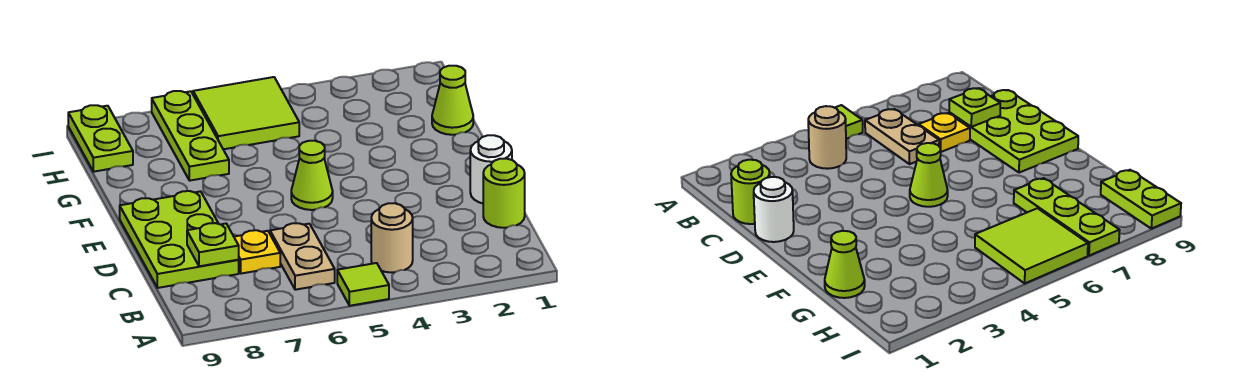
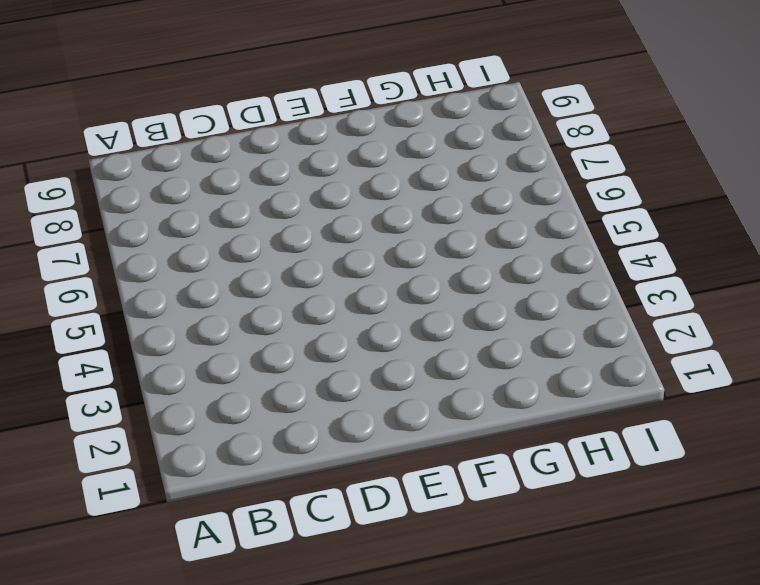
none -> lime tile A5 level 1
none -> tan round brick B4 level 1
none -> tan plate B6:C6 level 1

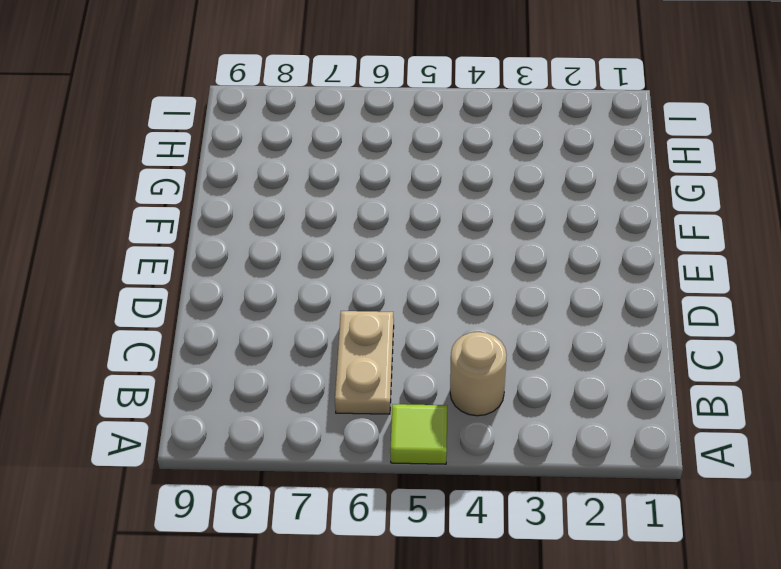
none -> lime round brick C1 level 1
none -> yellow plate C7 level 1
none -> lime plate C8:E9 level 1

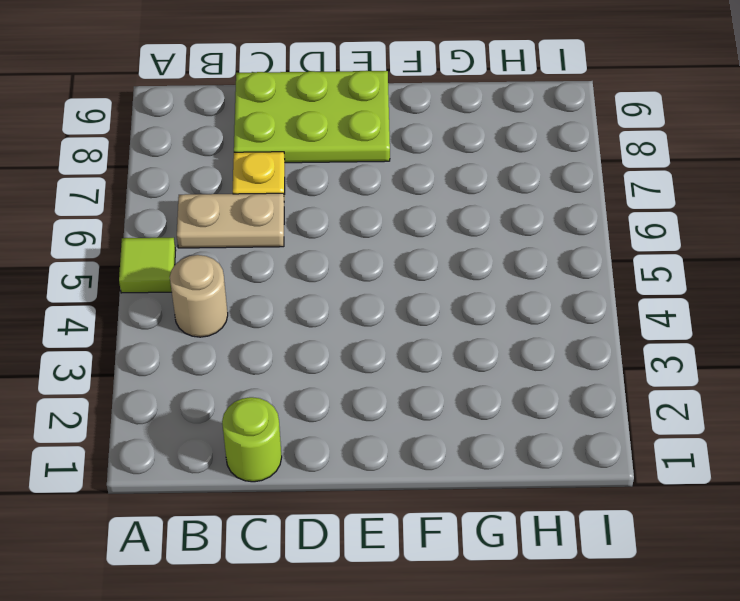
none -> white round brick D1 level 1
none -> lime cone E5 level 1
none -> lime cone G1 level 1

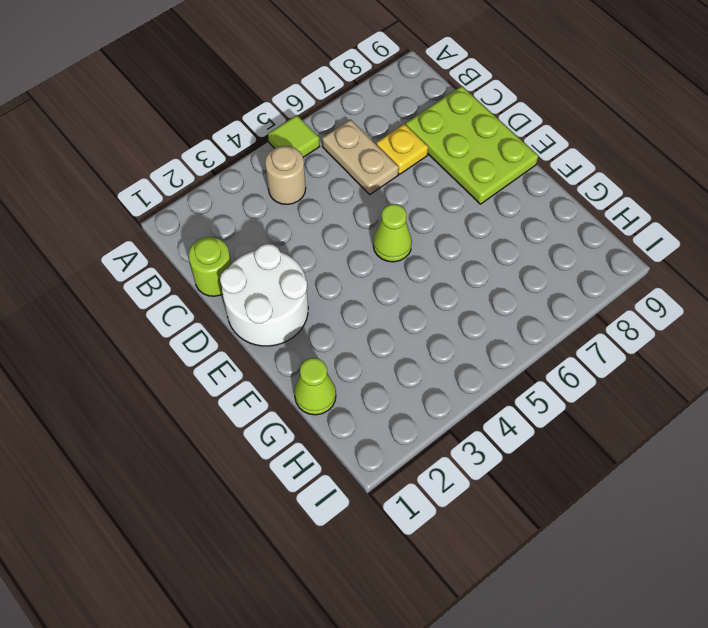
white round brick D1:E2 level 1 -> white round brick D1 level 1
none -> lime plate G7:I7 level 1
none -> lime tile H5:I6 level 1
none -> lime plate H9:I9 level 1

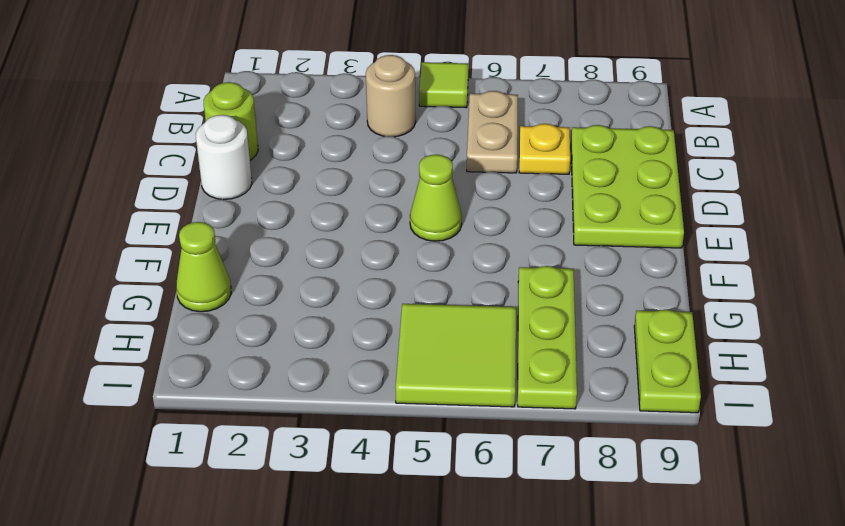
none -> lime plate C8 level 2

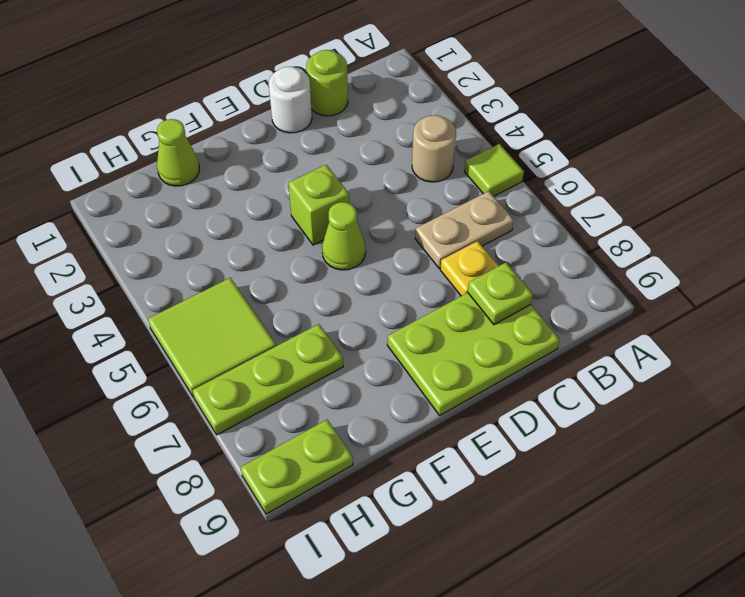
lime brick E4 level 1 -> none

